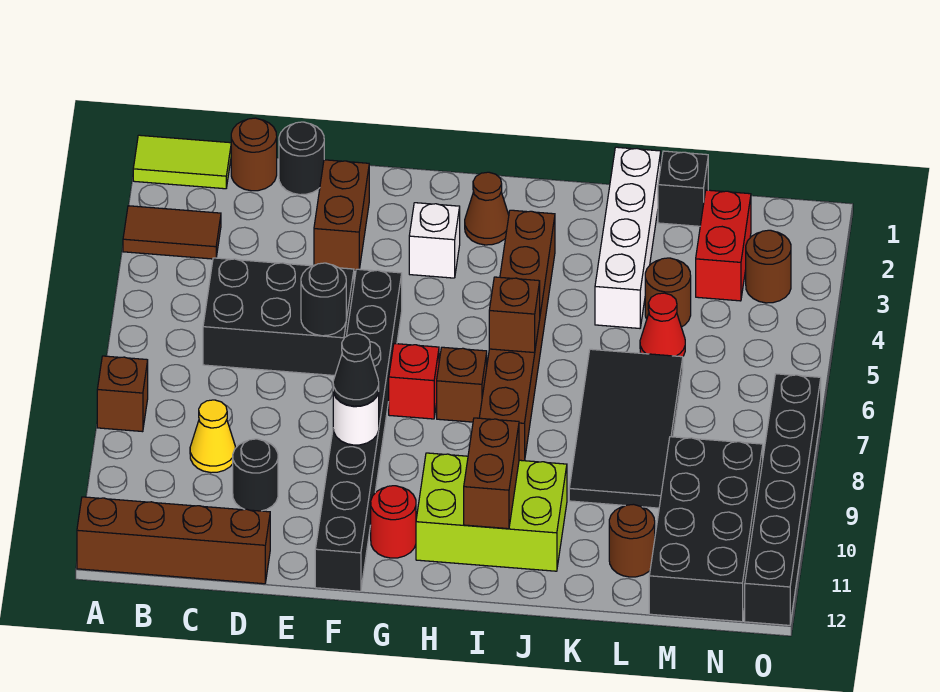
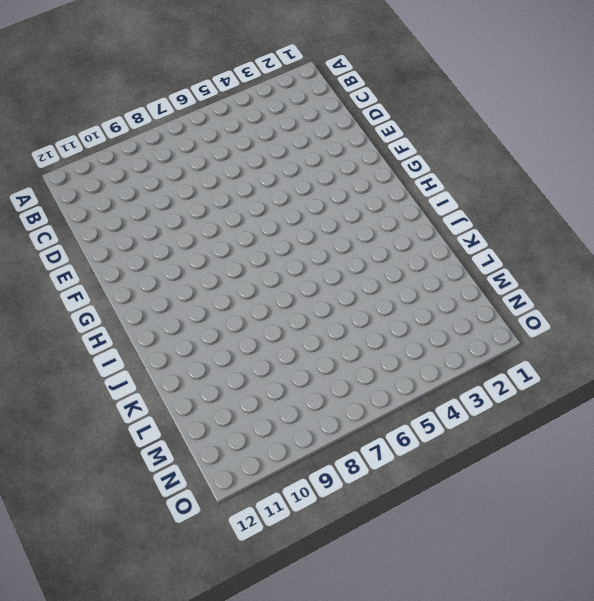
none -> lime tile A1:B1 level 1
none -> brown tile A3:B3 level 1
none -> brown brick A8 level 1
none -> brown brick A12:D12 level 1

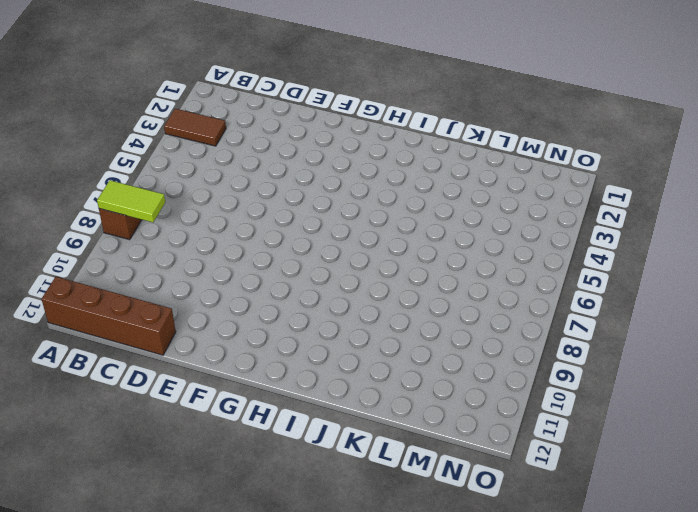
lime tile A8:B8 level 2 -> lime tile A1:B1 level 1
none -> brown round brick C1 level 1
none -> black brick C5:E6 level 1
none -> yellow cone C9 level 1
none -> black round brick D1 level 1

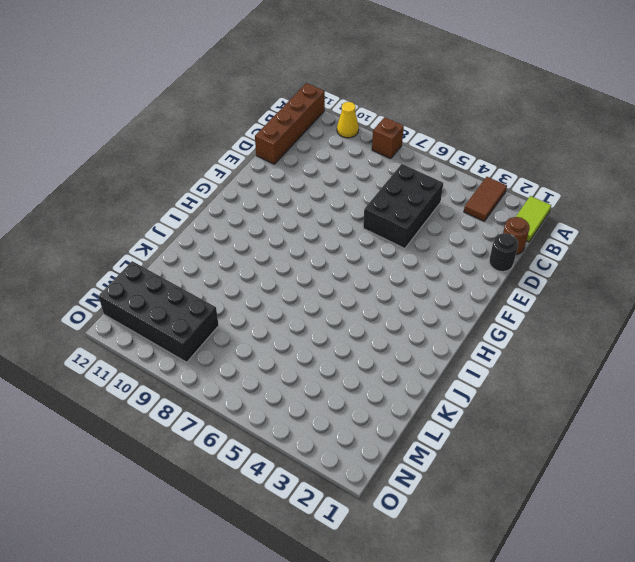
yellow cone A10 level 1 -> yellow cone C9 level 1
none -> black round brick D10 level 1
none -> brown brick E2:E3 level 1
none -> black brick F5:F12 level 1
none -> white brick G3 level 1

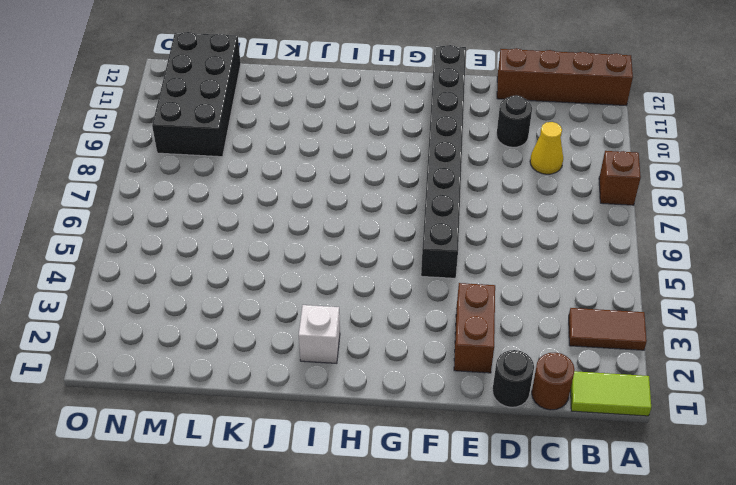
white brick I2 level 1 -> white brick G3 level 1
none -> black brick C5:E6 level 1
none -> red brick G7 level 1
none -> red round brick G11 level 1
none -> brown cone H2 level 1

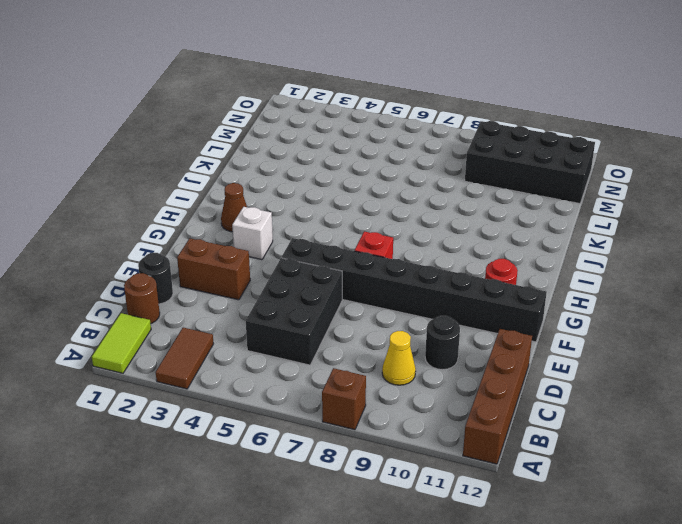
none -> brown brick H7 level 1
none -> lime brick H10:J11 level 1
none -> brown brick I3:I8 level 1
none -> white brick K1:K4 level 1

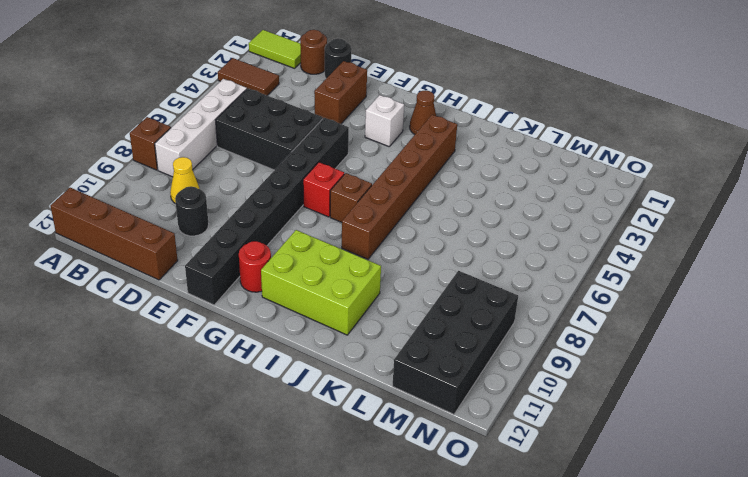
white brick B5:B8 level 1 -> white brick K1:K4 level 1
none -> black tile K6:L9 level 1
none -> black brick L1 level 1
none -> brown round brick L4 level 1
none -> red cone L5 level 1

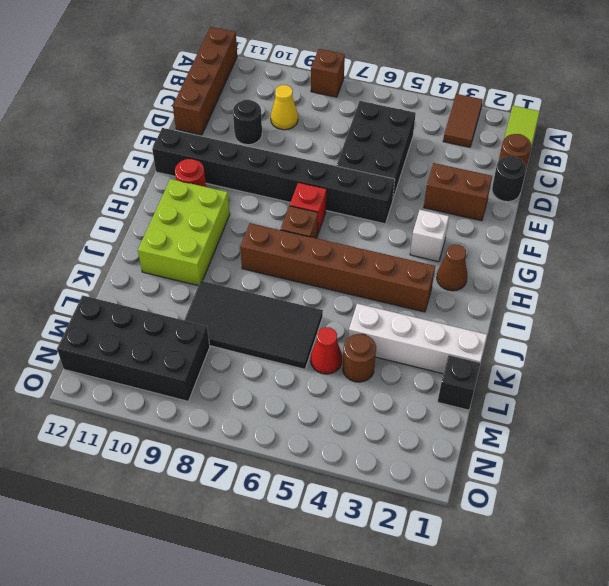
none -> brown round brick L11 level 1
none -> red brick M2:M3 level 1
none -> brown round brick N3 level 1
none -> black brick O7:O12 level 1

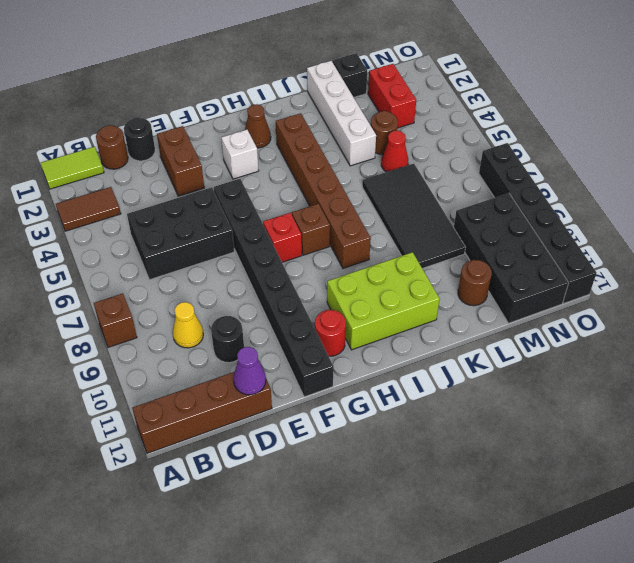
purple cone D12 level 2 -> none
none -> brown round brick N3 level 1
none -> black round brick E6 level 2
none -> white round brick F9 level 2
none -> brown brick I6 level 2

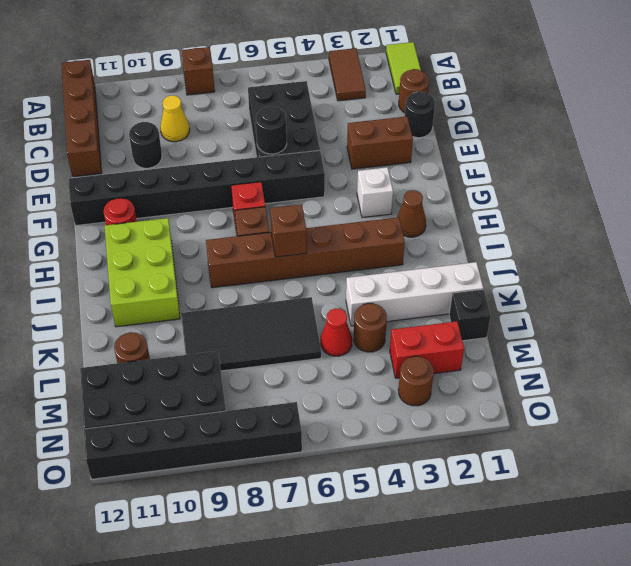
none -> white round brick F9 level 2
none -> brown brick I10:I11 level 2
none -> black cone F9 level 3

